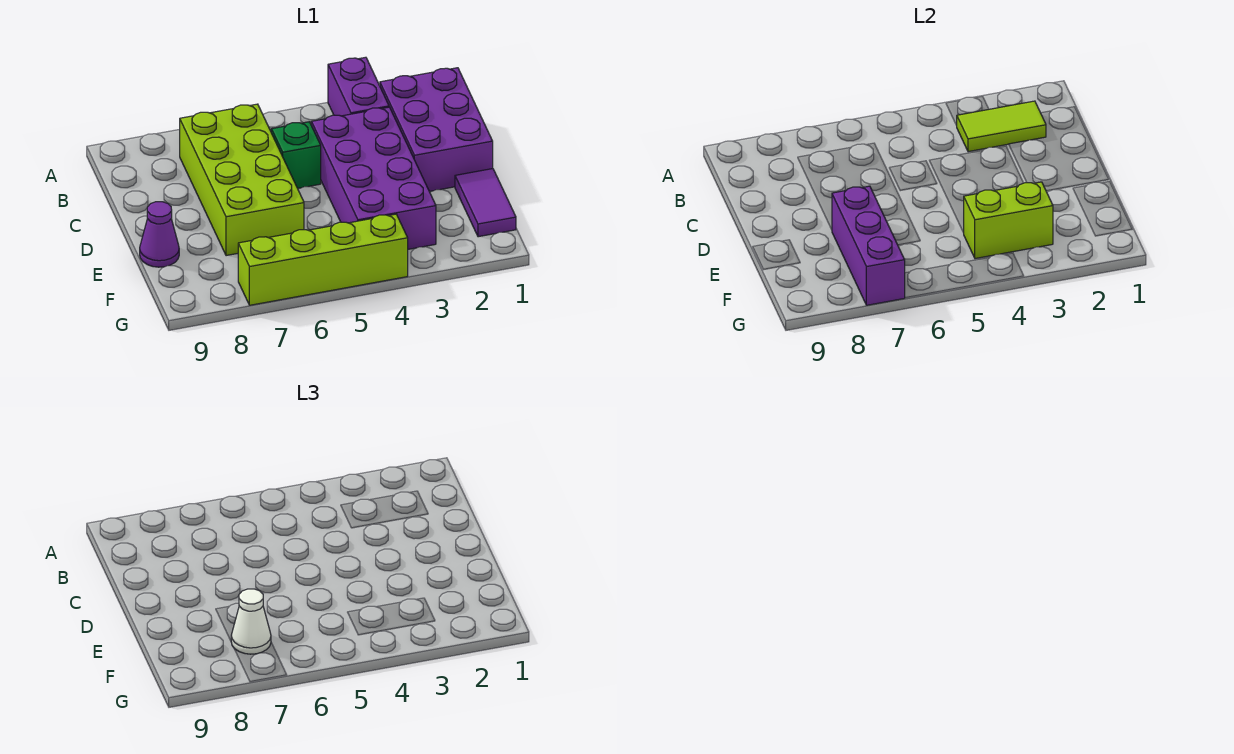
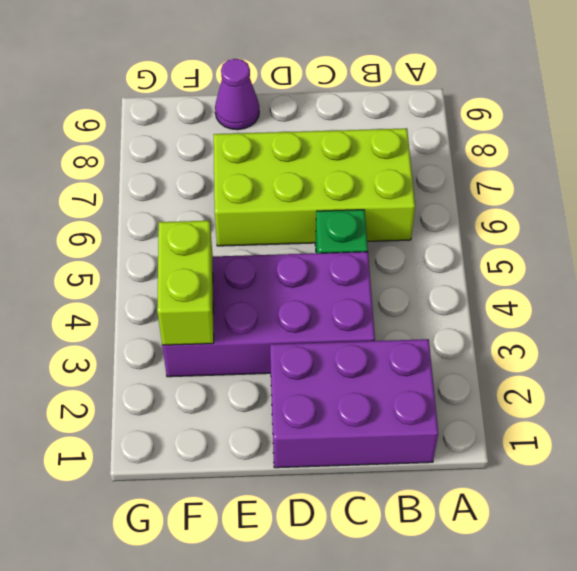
none -> purple brick A3:B3 level 1
none -> purple tile E1:F1 level 1
none -> lime brick G4:G7 level 1

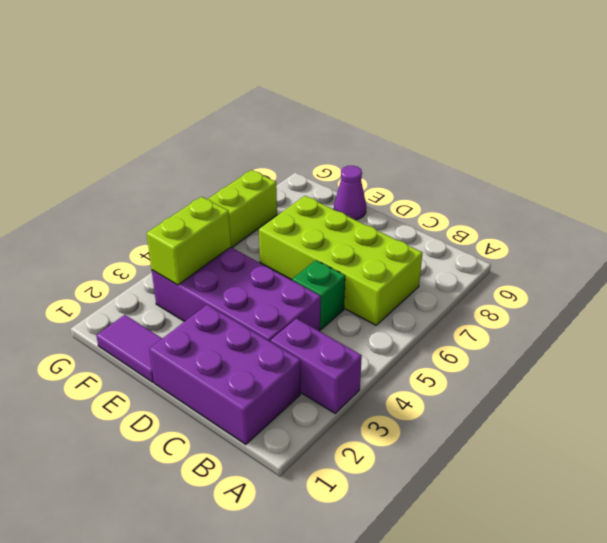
none -> lime tile B2:B3 level 2
none -> purple brick E7:G7 level 2
none -> white cone F7 level 3

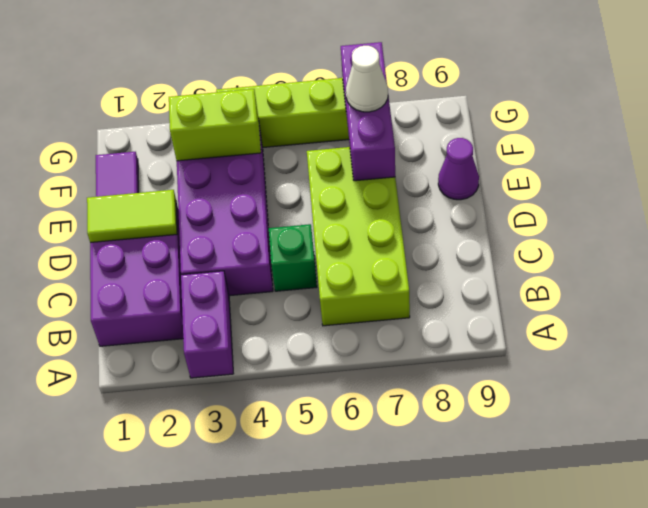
lime tile D1:D2 level 2 -> lime tile B2:B3 level 2

